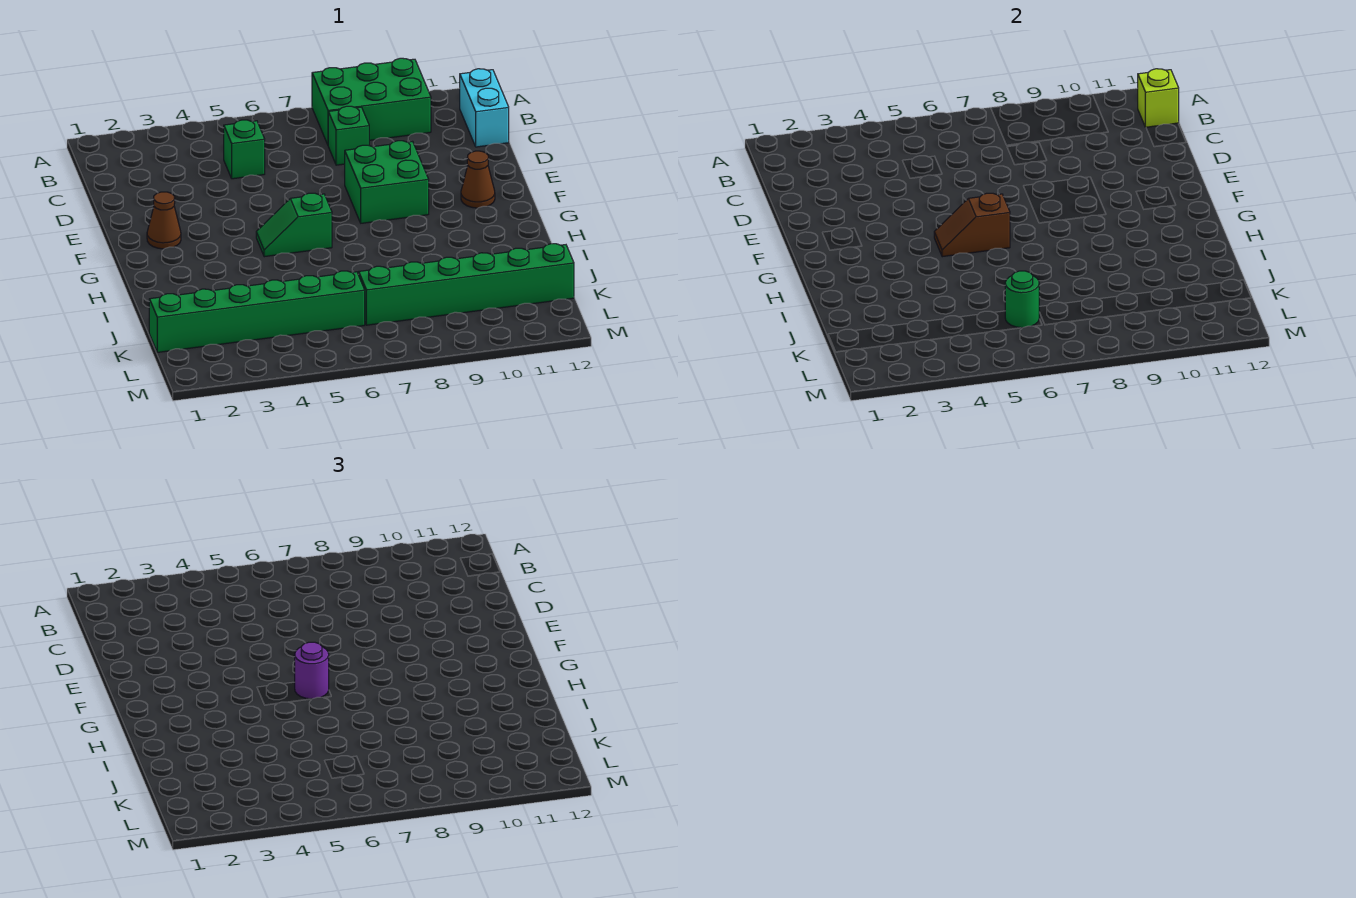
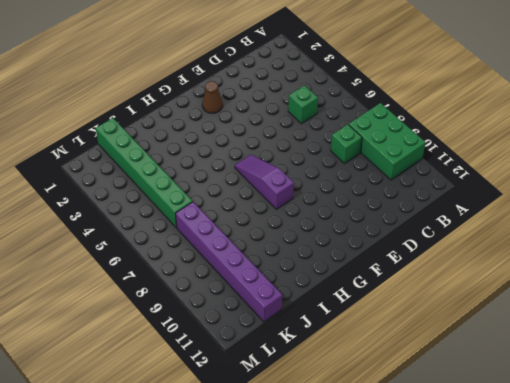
purple slope G6:G8 level 1 top 8 -> green slope G5:G6 level 1 top 6
purple brick K7:K12 level 1 -> green brick K7:K12 level 1
none -> cyan brick B12:C12 level 1
none -> green brick E8:F9 level 1
none -> brown cone F11 level 1

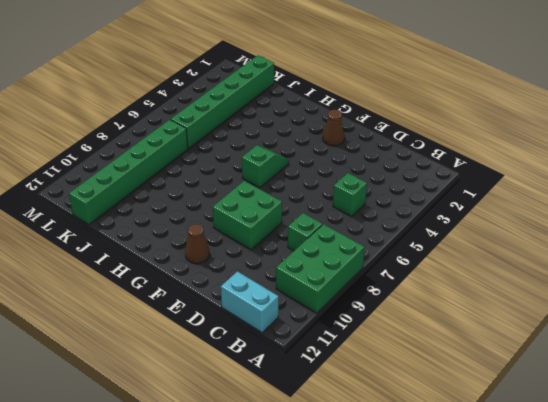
none -> lime brick B12 level 2
none -> brown slope G5:G6 level 2 top 6
none -> green round brick K6 level 2

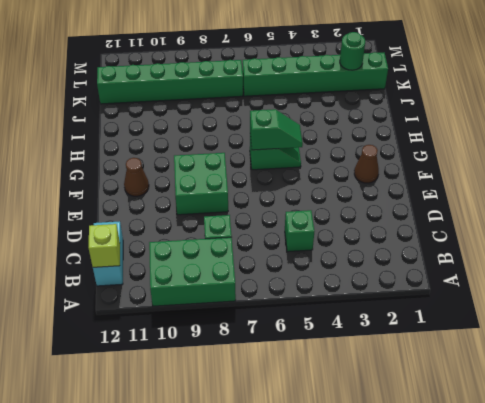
green slope G5:G6 level 2 top 6 -> brown slope G5:G6 level 2 top 6
green round brick K2 level 2 -> green round brick K6 level 2
none -> purple round brick G6 level 3

